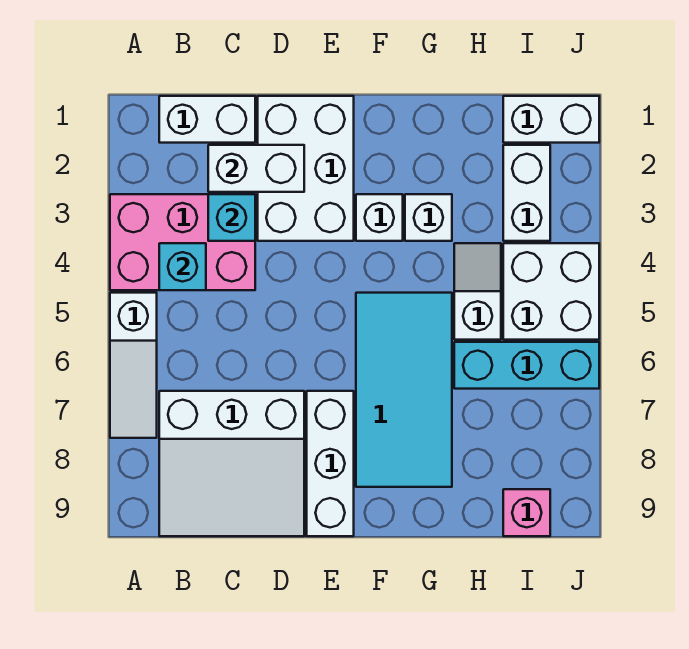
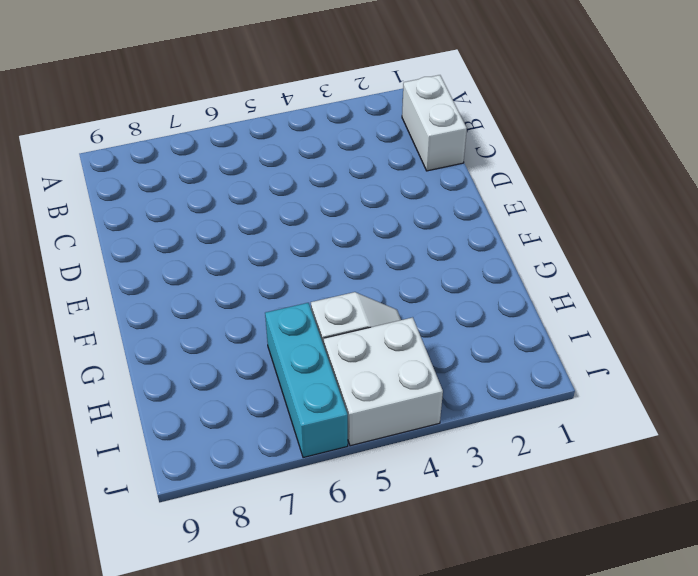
none -> pink brick A3:C4 level 1
none -> white slope A5:A7 level 1 top 5
none -> white slope B7:D9 level 1 top 7

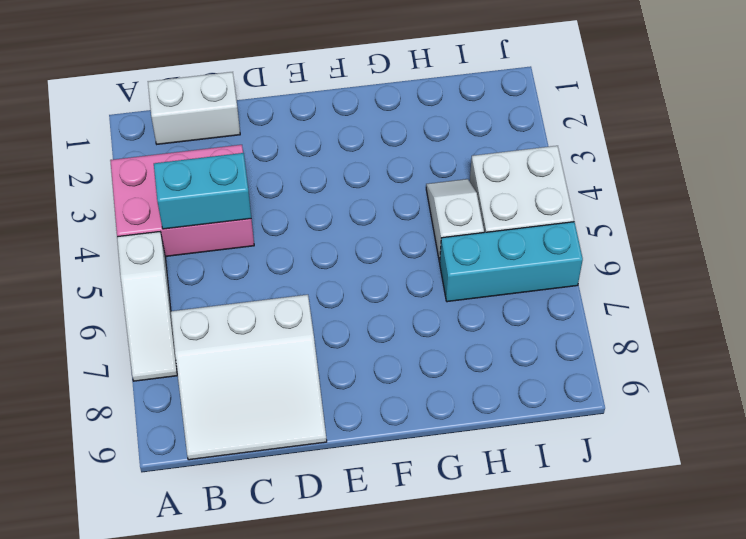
cyan brick B4:C4 level 2 -> cyan brick B4 level 2
none -> white brick D1:E3 level 1
none -> white brick E7:E9 level 1
none -> white brick F3 level 1

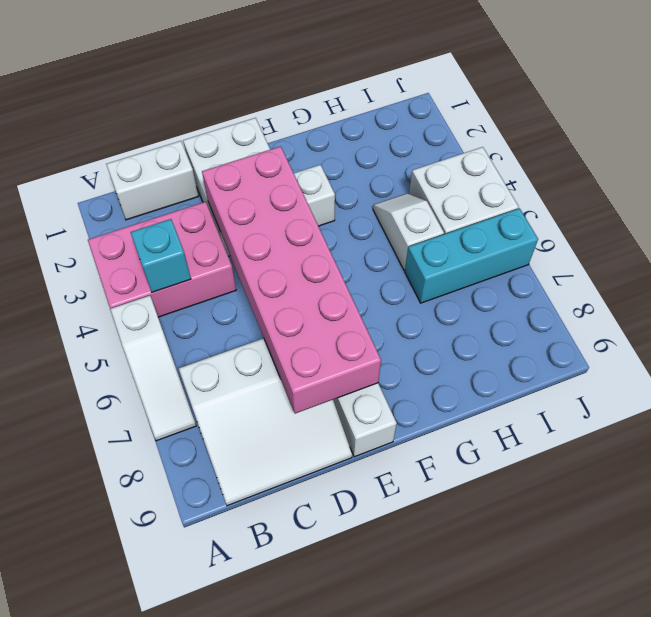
pink brick D3:E8 level 2 -> none
none -> cyan tile F5:G8 level 1
none -> white brick G3 level 1
none -> white brick I1:J1 level 1

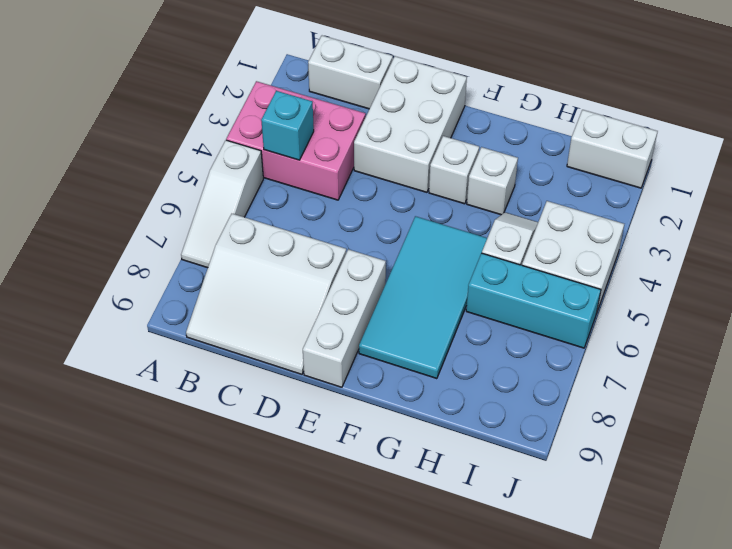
none -> white brick I2:I3 level 1
none -> pink brick I9 level 1
none -> white brick C2:D2 level 2

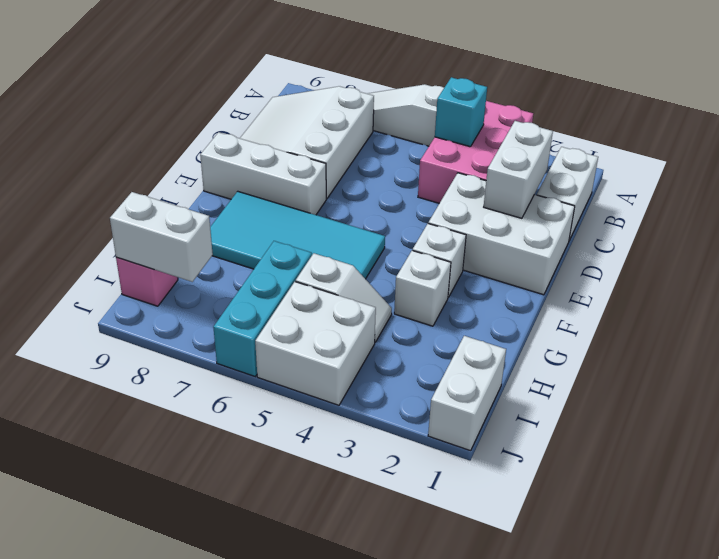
white brick I8:I9 level 2 -> white brick I2:I3 level 1
none -> cyan brick C3 level 2

